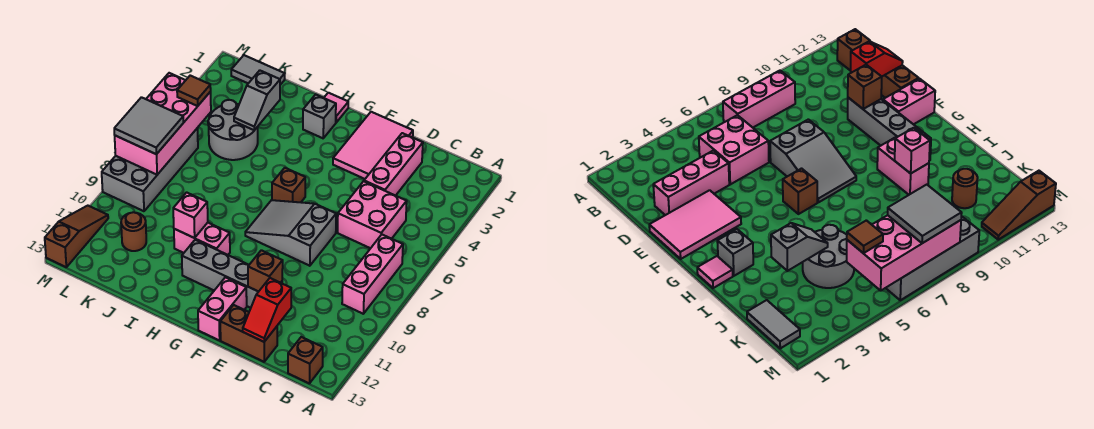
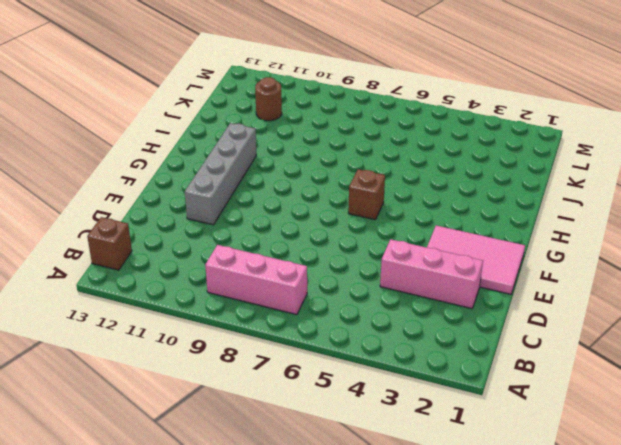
none -> pink brick C5:D6 level 1
none -> brown brick D13:E13 level 1
none -> grey slope E7:G8 level 1 top E

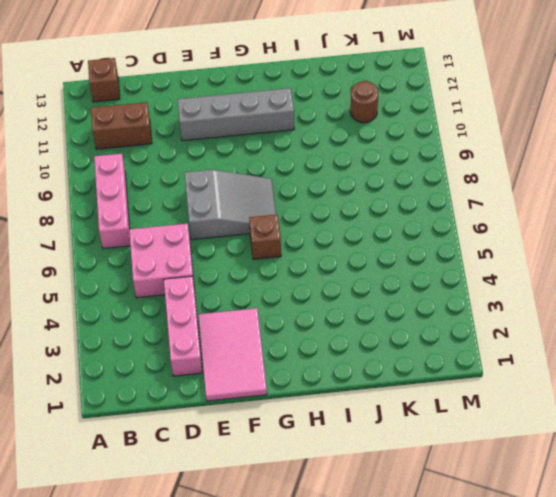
brown brick B11:C11 level 1 -> brown brick D13:E13 level 1
none -> pink brick F12:F13 level 1
none -> pink tile H1 level 1
none -> grey brick H2 level 1

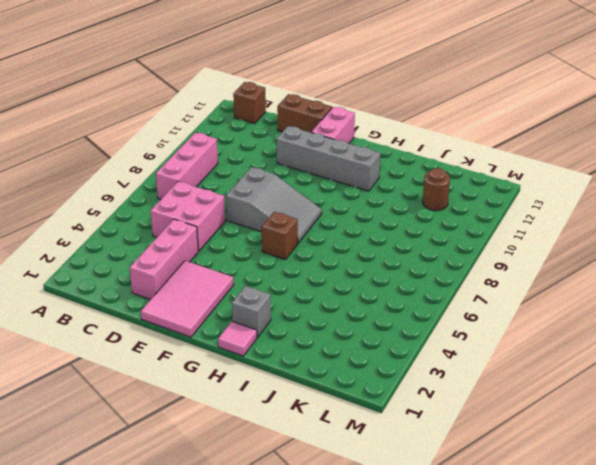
none -> pink brick H10:I10 level 1
none -> grey round brick J4:K5 level 1
none -> grey tile K1:L1 level 1

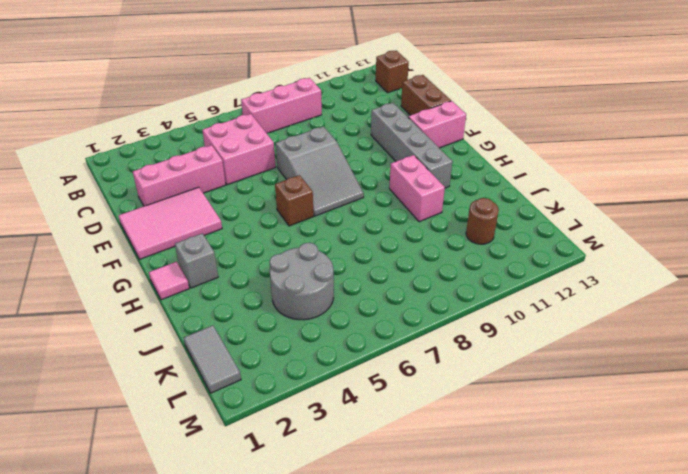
none -> grey brick L6:M9 level 1
none -> brown slope M11:M13 level 1 top 13
none -> red slope D12:D13 level 2 top 12

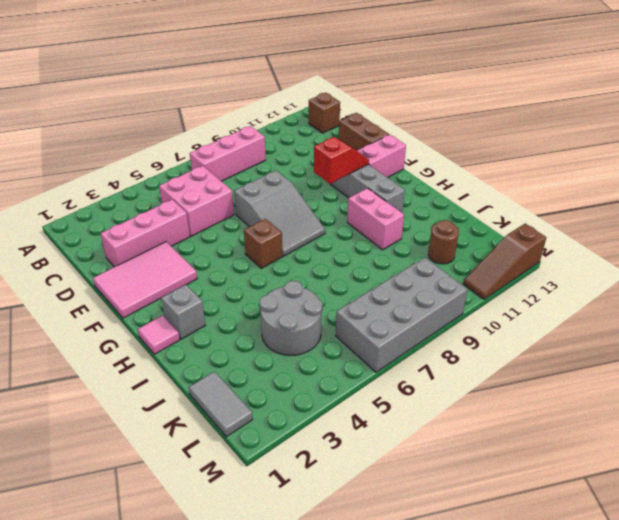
red slope F10:F11 level 2 top 10 -> red slope D12:D13 level 2 top 12
none -> brown brick E11 level 2
none -> pink brick I10 level 2
none -> grey slope J3:J4 level 2 top 3

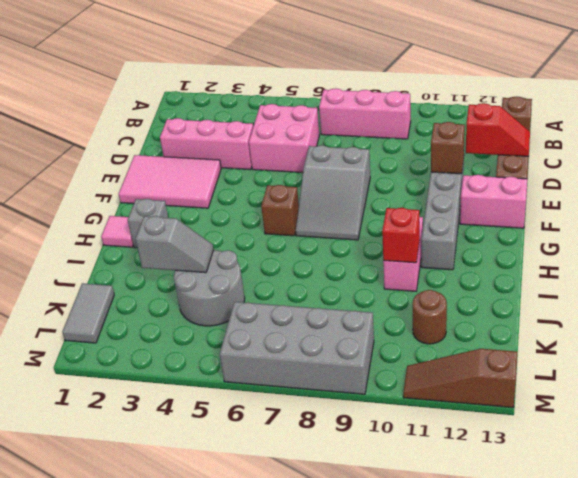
red brick I10 level 2 -> pink brick I10 level 2
none -> pink brick L5:M8 level 2
none -> brown tile L5 level 3
none -> grey tile L7:M8 level 3

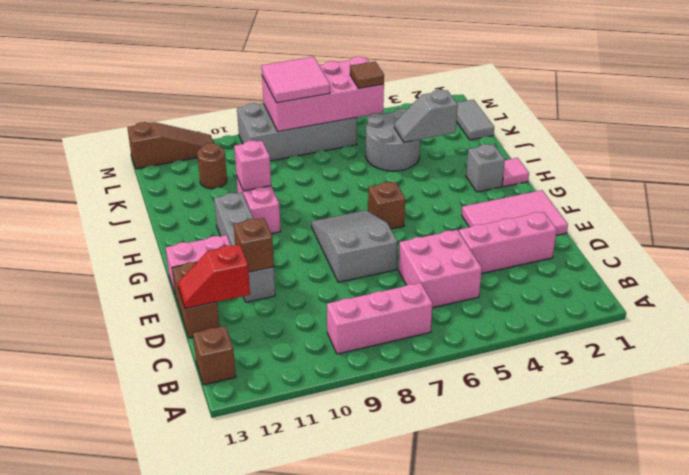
pink tile L7:M8 level 3 -> grey tile L7:M8 level 3

